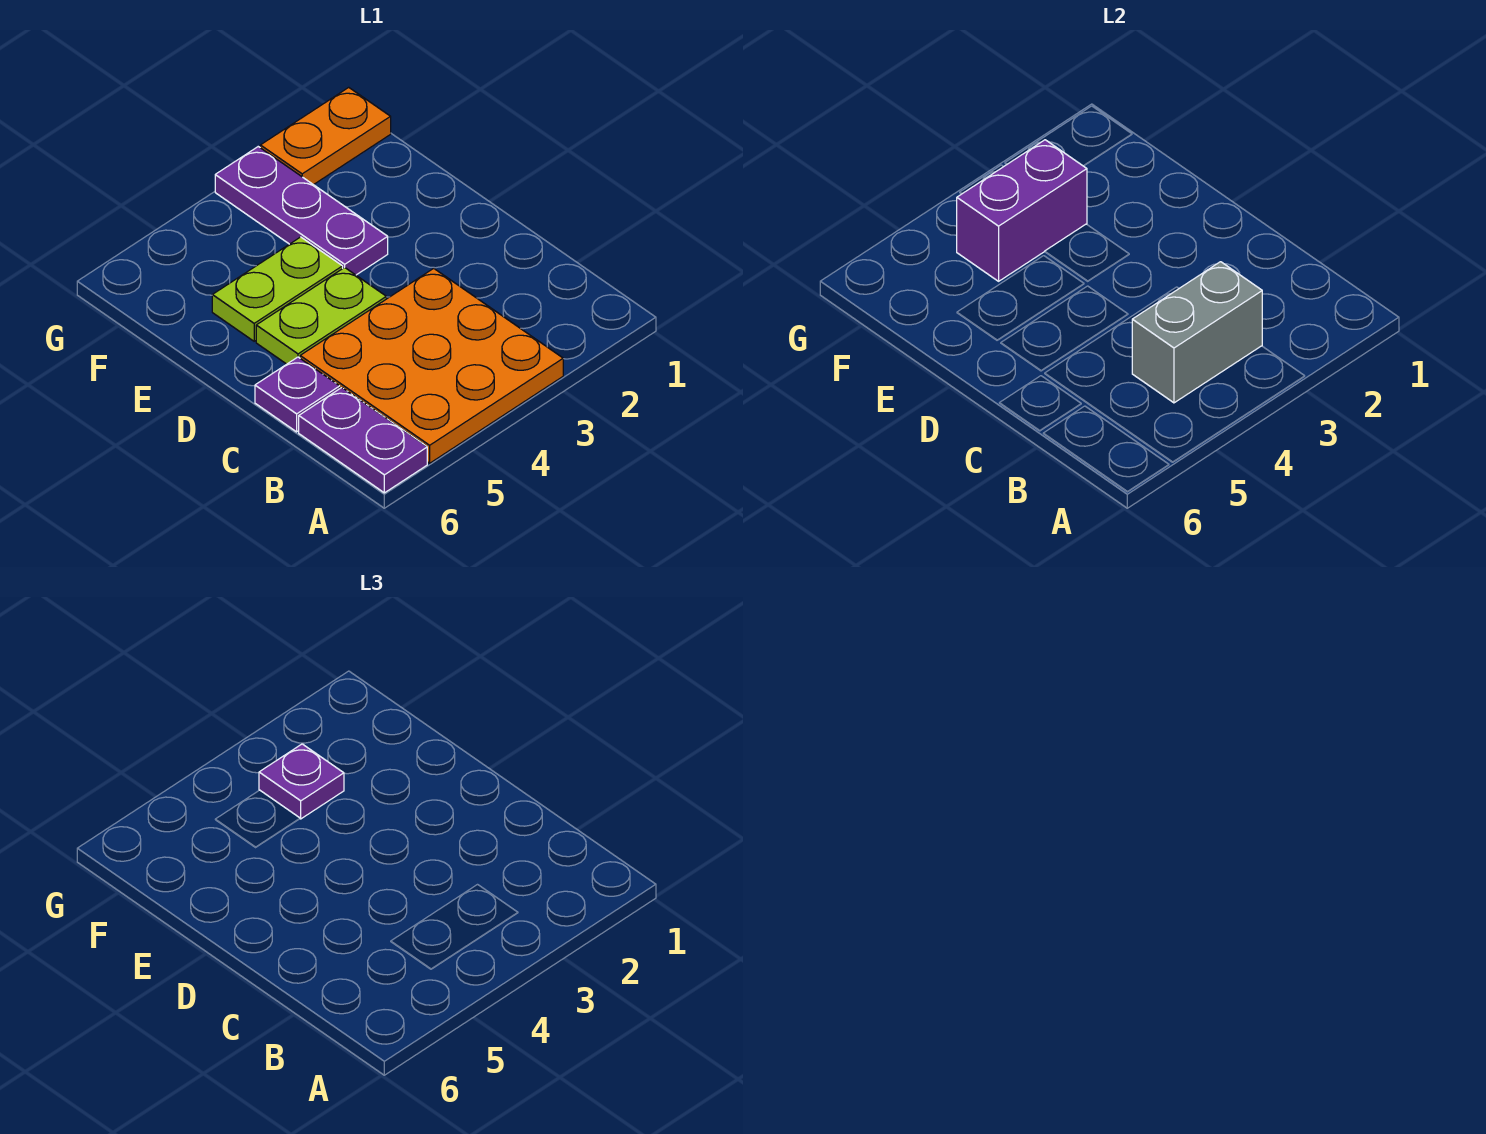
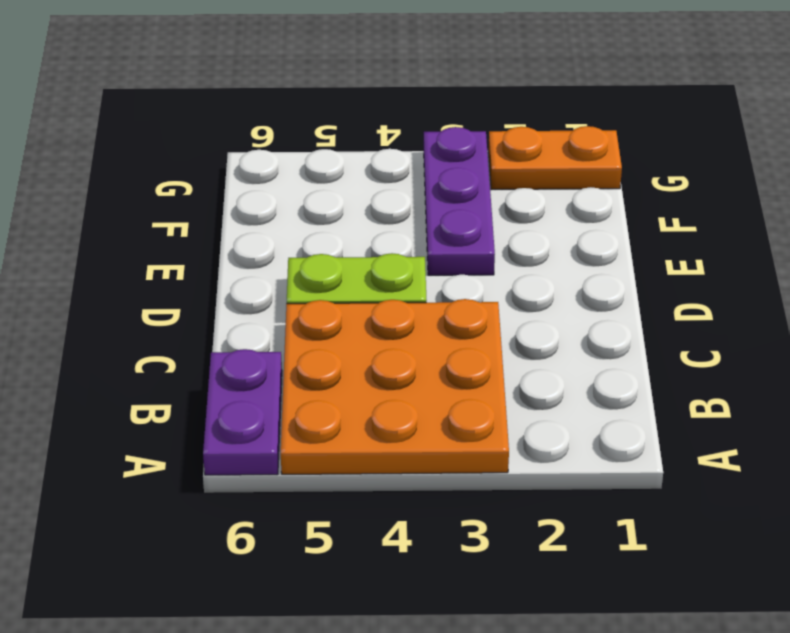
none -> purple plate C6 level 1
none -> lime plate E4:E5 level 1

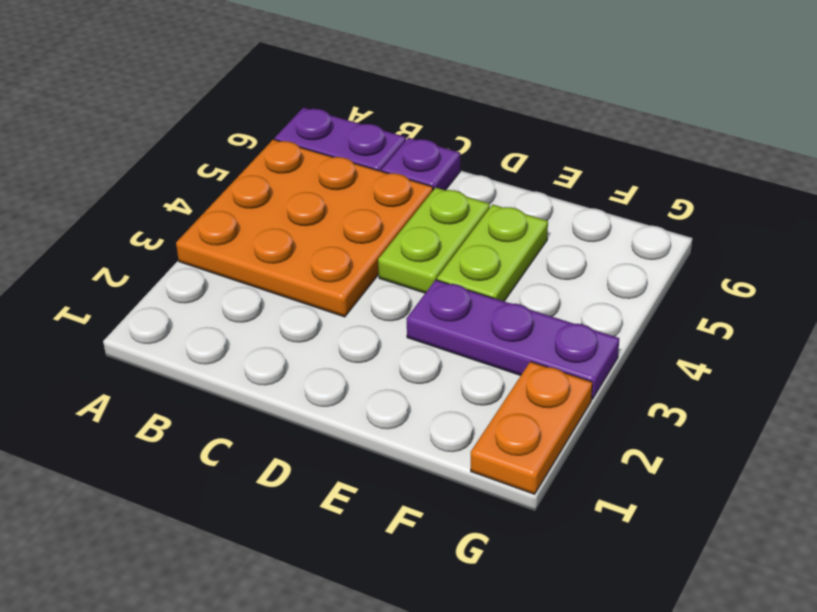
none -> grey brick B3:B4 level 2
none -> purple brick F3:F4 level 2

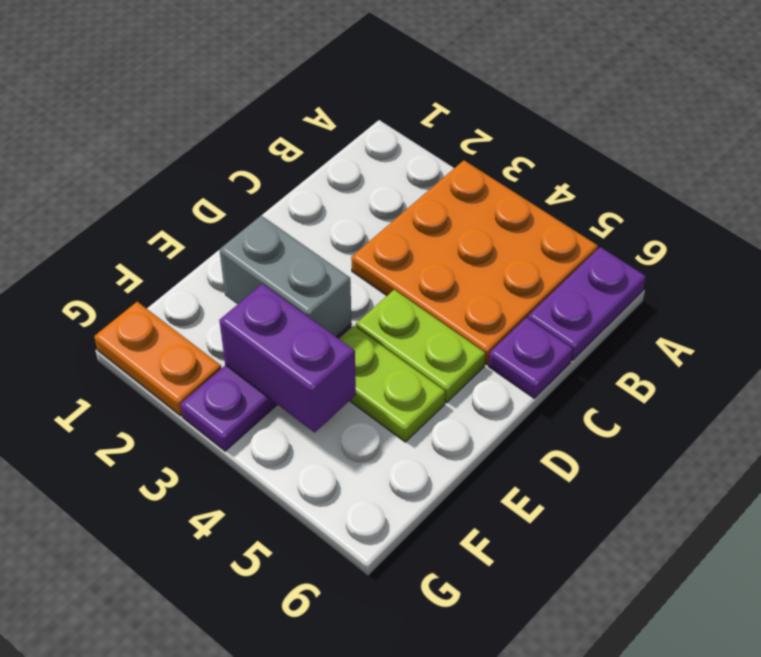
grey brick E2:E3 level 2 -> grey brick B3:B4 level 2
none -> purple plate F3 level 3

